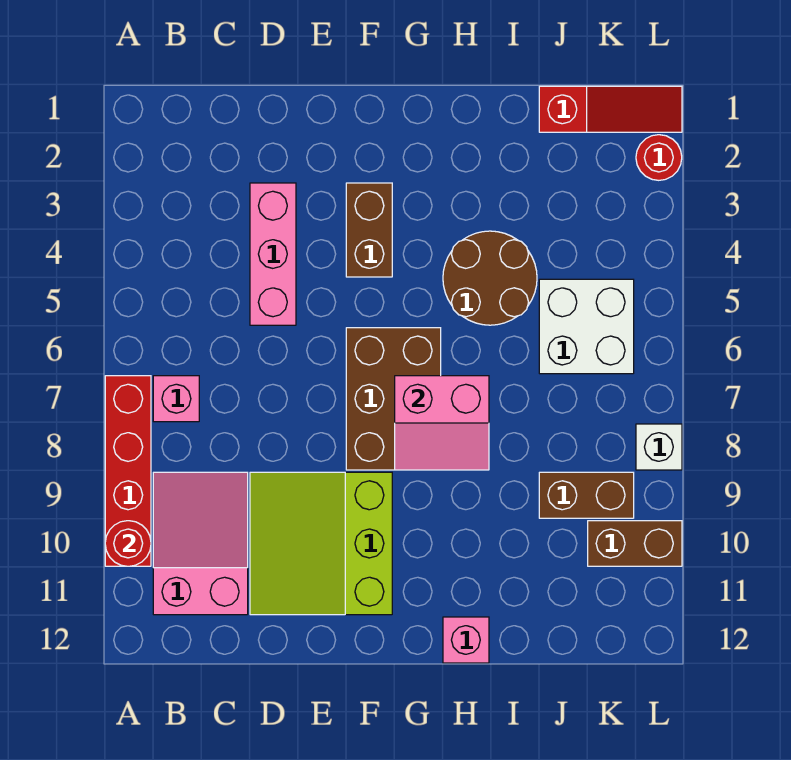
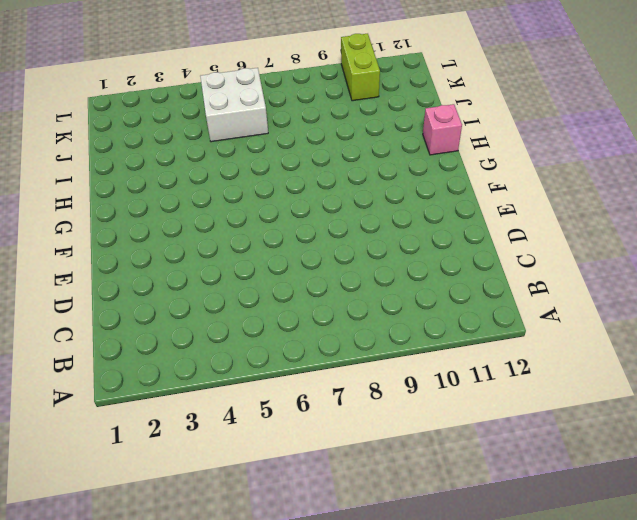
lime brick K10:L10 level 1 -> brown brick K10:L10 level 1
none -> red brick A7:A10 level 1
none -> pink brick B7 level 1
none -> pink slope B9:C11 level 1 top 11

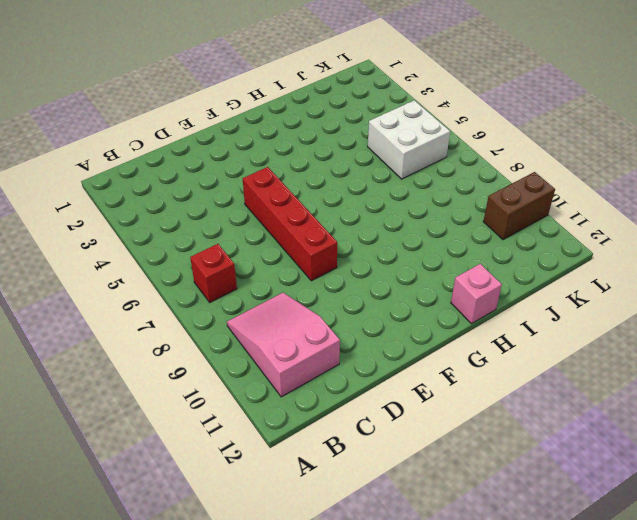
red brick B7 level 1 -> pink brick B7 level 1
red brick E5:E8 level 1 -> red brick A7:A10 level 1
none -> pink brick D3:D5 level 1
none -> lime slope D9:F11 level 1 top F
none -> brown brick F3:F4 level 1

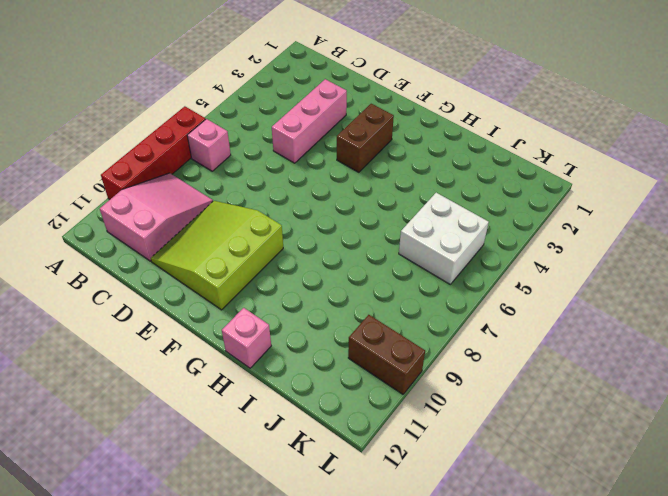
none -> brown brick F6:G8 level 1
none -> brown round brick H4:I5 level 1
none -> red slope J1:L1 level 1 top J

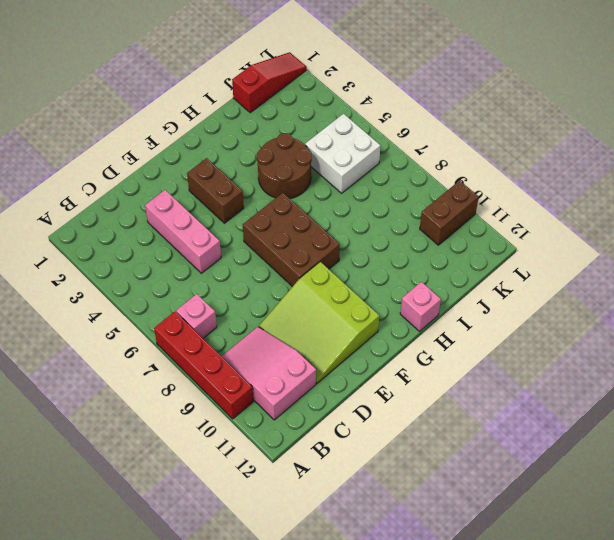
none -> brown brick J9:K9 level 1
none -> red round brick L2 level 1
none -> white brick L8 level 1

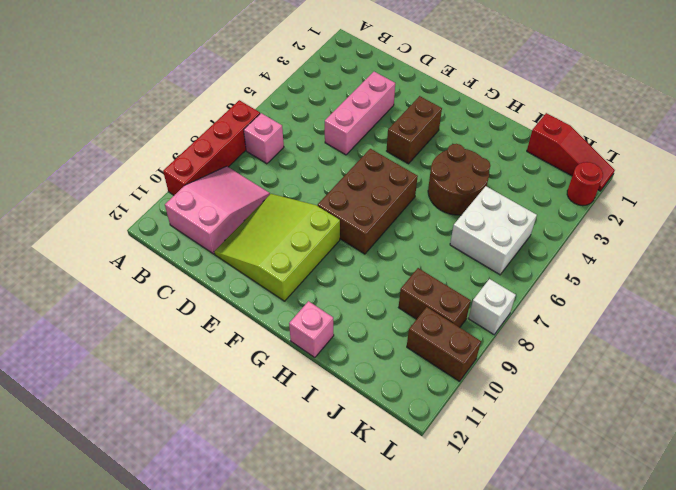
none -> red round brick A10 level 2
none -> pink slope G7:H8 level 2 top 7

